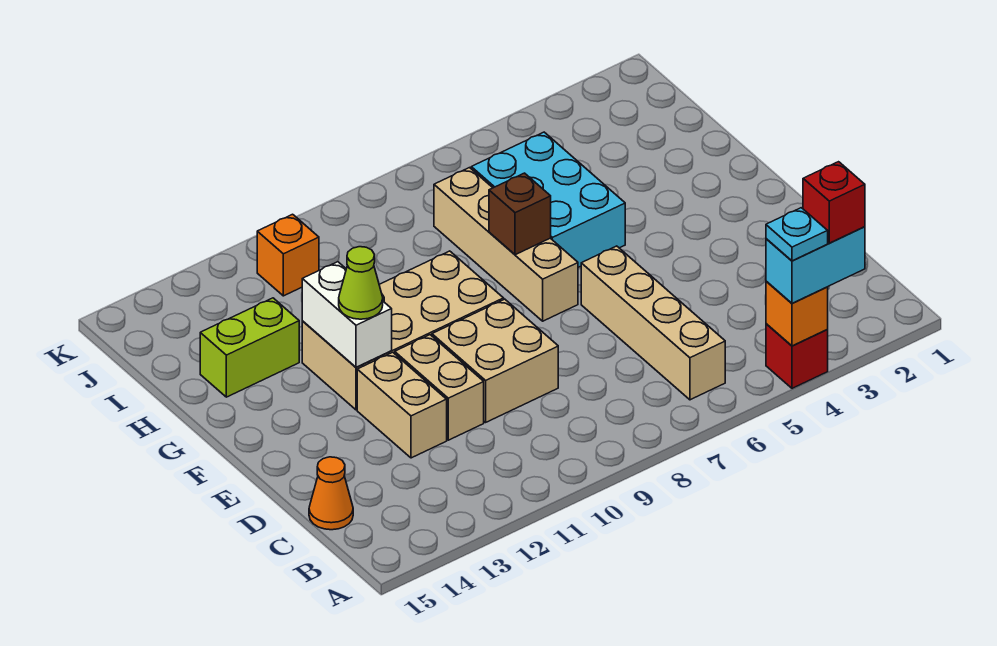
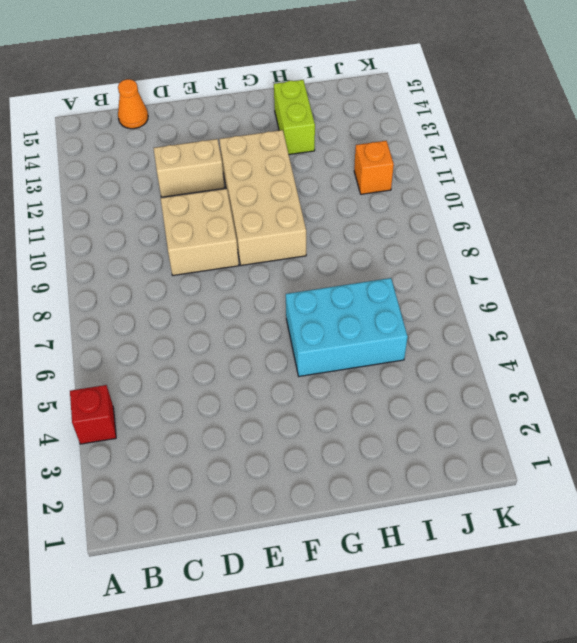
none -> tan brick B6:E6 level 1
none -> tan brick D11:E11 level 1
none -> tan brick F7:I7 level 1

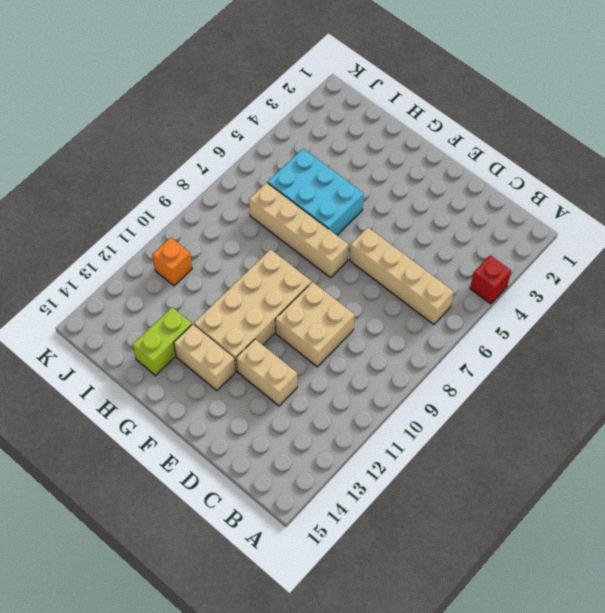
tan brick F13:G13 level 1 -> tan brick D11:E11 level 1
none -> orange cone C15 level 1
none -> orange brick A4 level 2
none -> white brick F12:G12 level 2

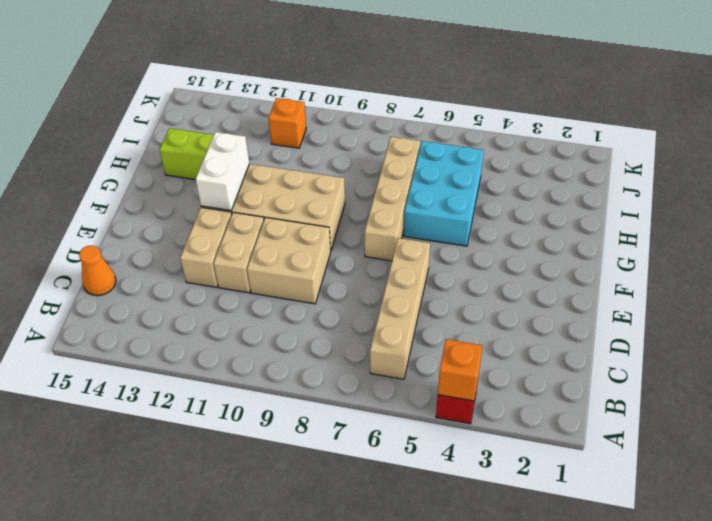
none -> brown brick G7 level 2
none -> cyan brick A3:A4 level 3
none -> lime cone F12 level 3

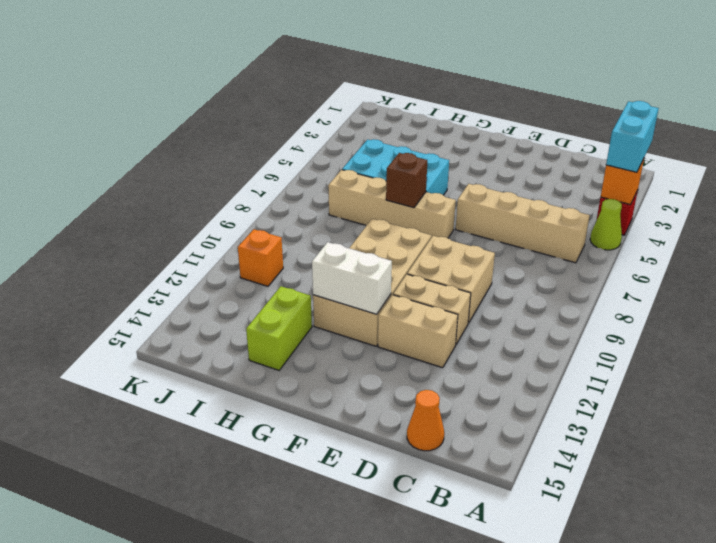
lime cone A5 level 1 -> lime cone F12 level 3
none -> red brick A3 level 4
none -> cyan plate A4 level 4

